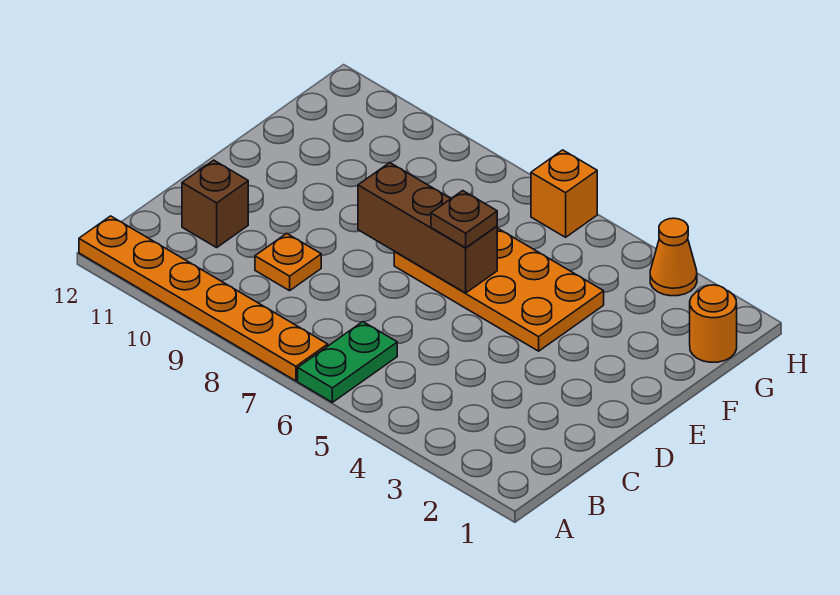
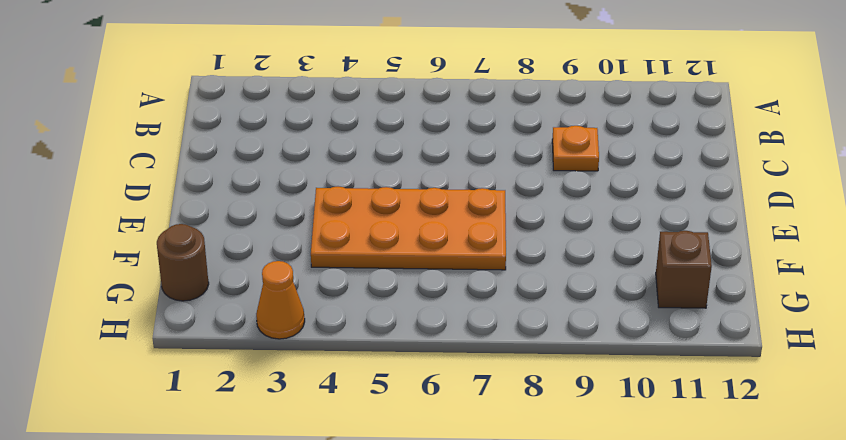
brown round brick G1 level 1 -> orange round brick G1 level 1
brown brick G11 level 1 -> brown brick C11 level 1
none -> green plate A6:B6 level 1
none -> orange plate A7:A12 level 1

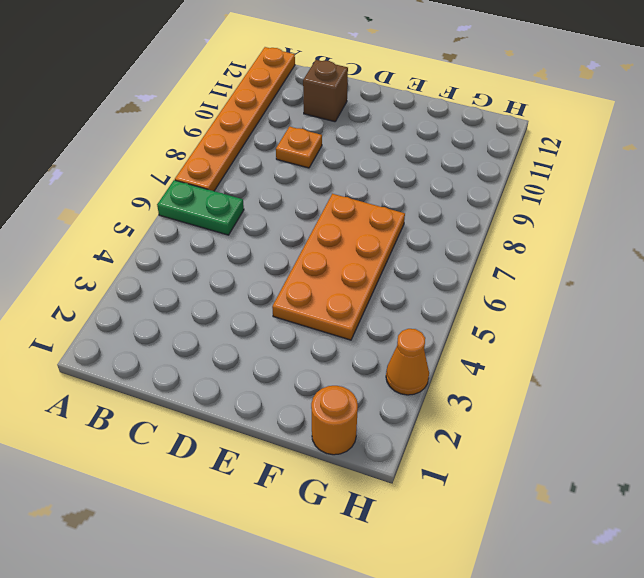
none -> orange brick H6 level 1
none -> brown brick E6:E8 level 2

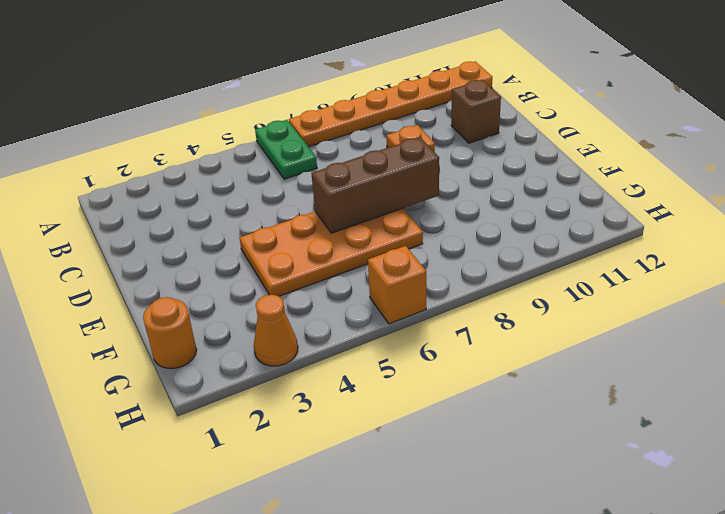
none -> brown plate E6 level 3

